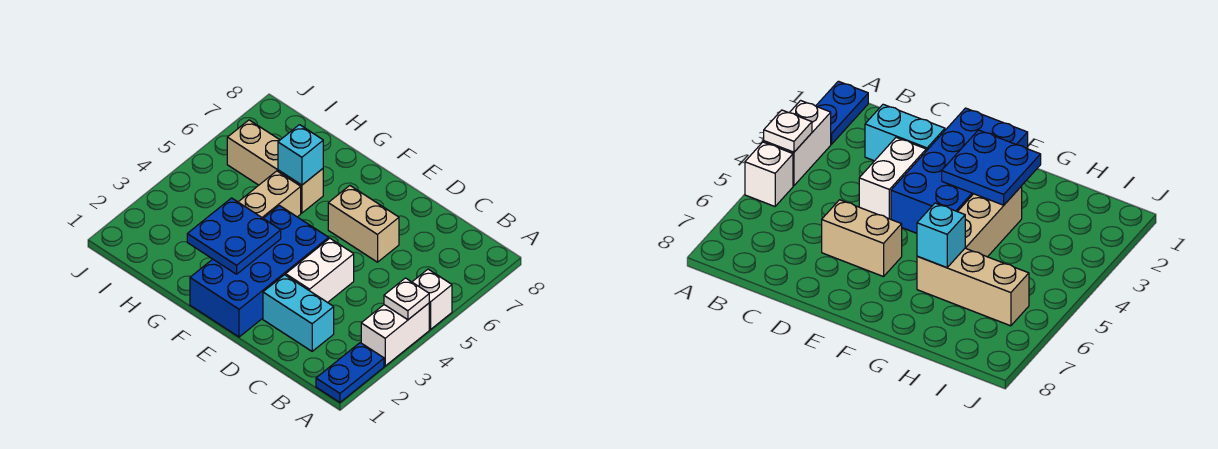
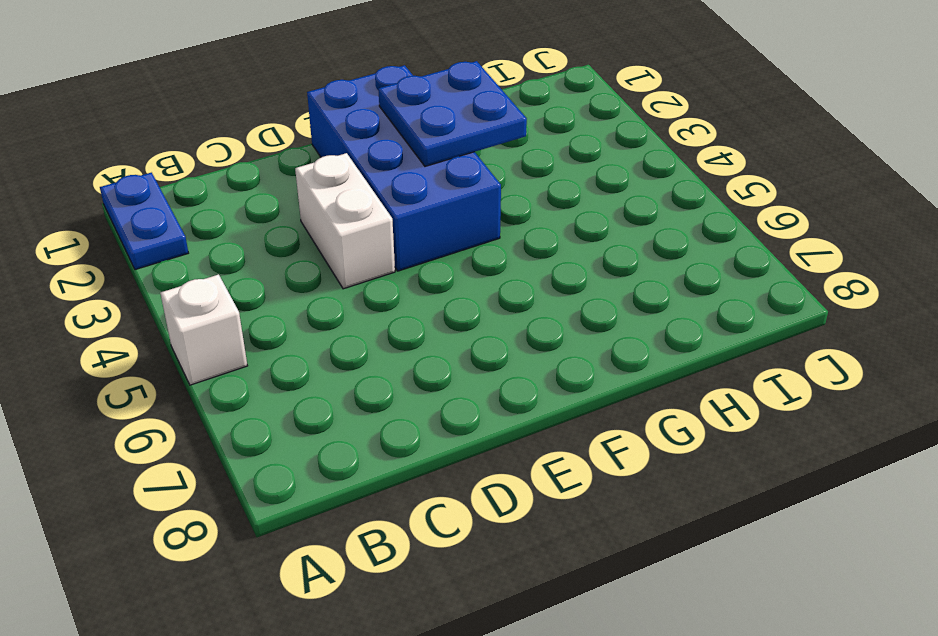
none -> white brick A3:A4 level 1
none -> cyan brick C2:D2 level 1
none -> tan brick D6:E6 level 1

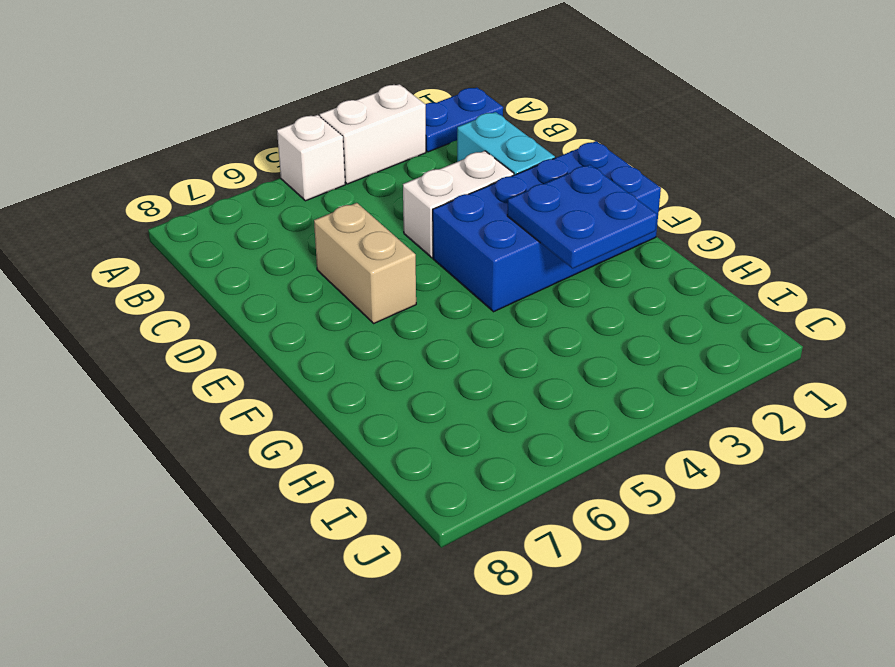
none -> tan brick G3:G5 level 1
none -> tan brick G6:I6 level 1
none -> white plate A4 level 2

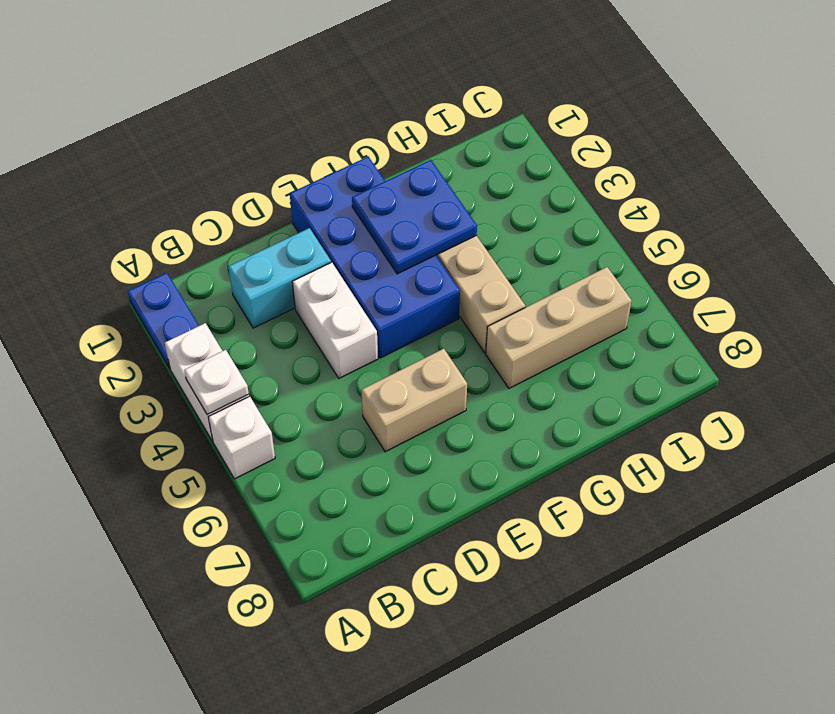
none -> cyan brick G6 level 2

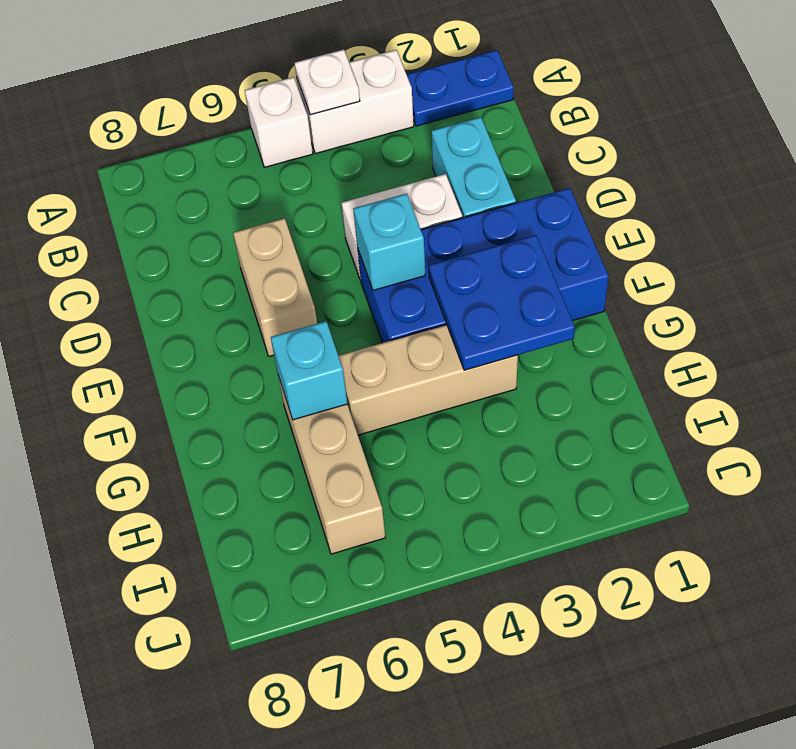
cyan brick E4 level 2 -> none

